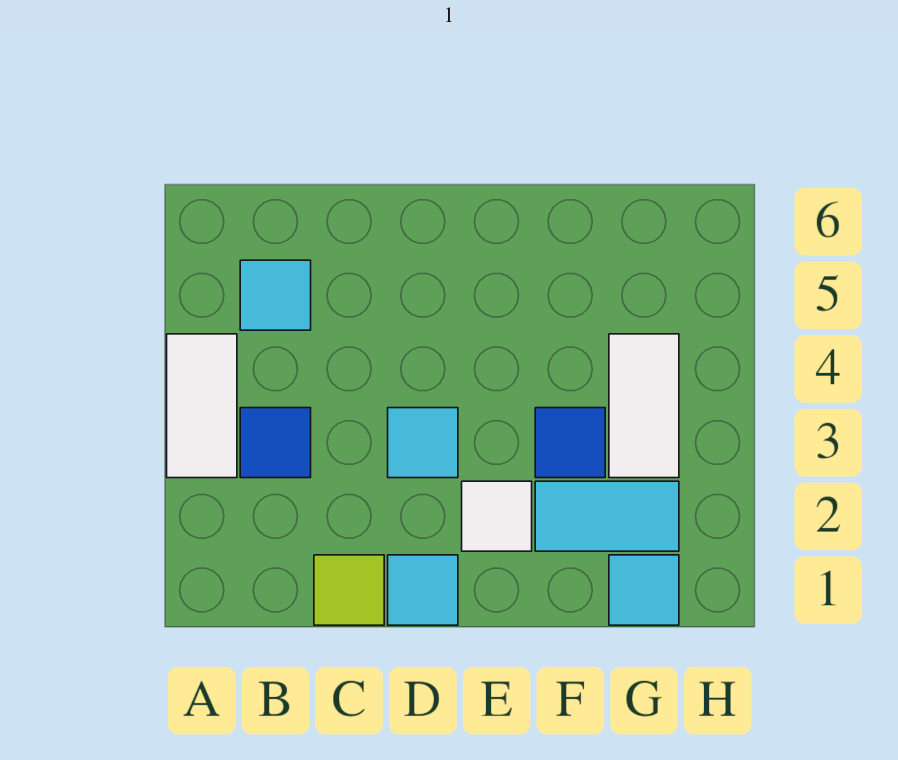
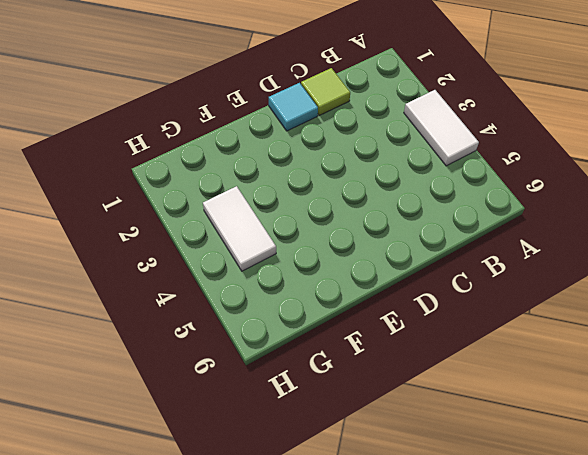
none -> blue tile B3 level 1
none -> cyan tile B5 level 1

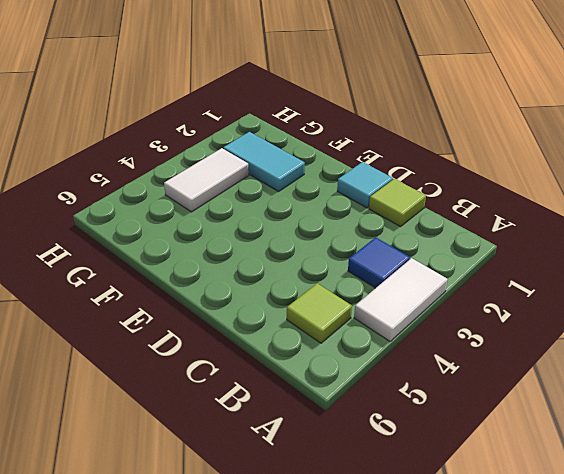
lime tile B5 level 1 -> cyan tile B5 level 1
none -> cyan tile D3 level 1
none -> white tile E2 level 1

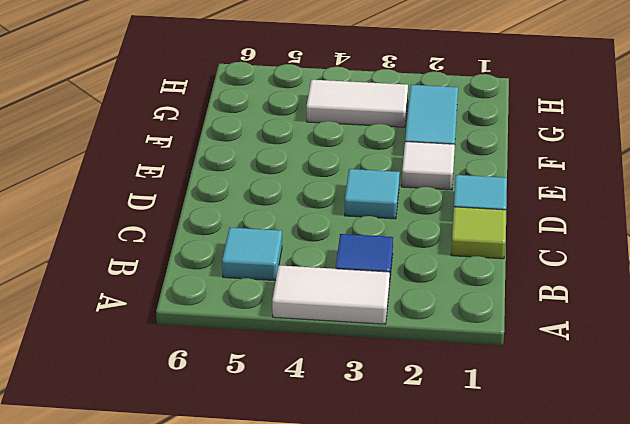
none -> blue tile F3 level 1
none -> cyan tile G1 level 1

